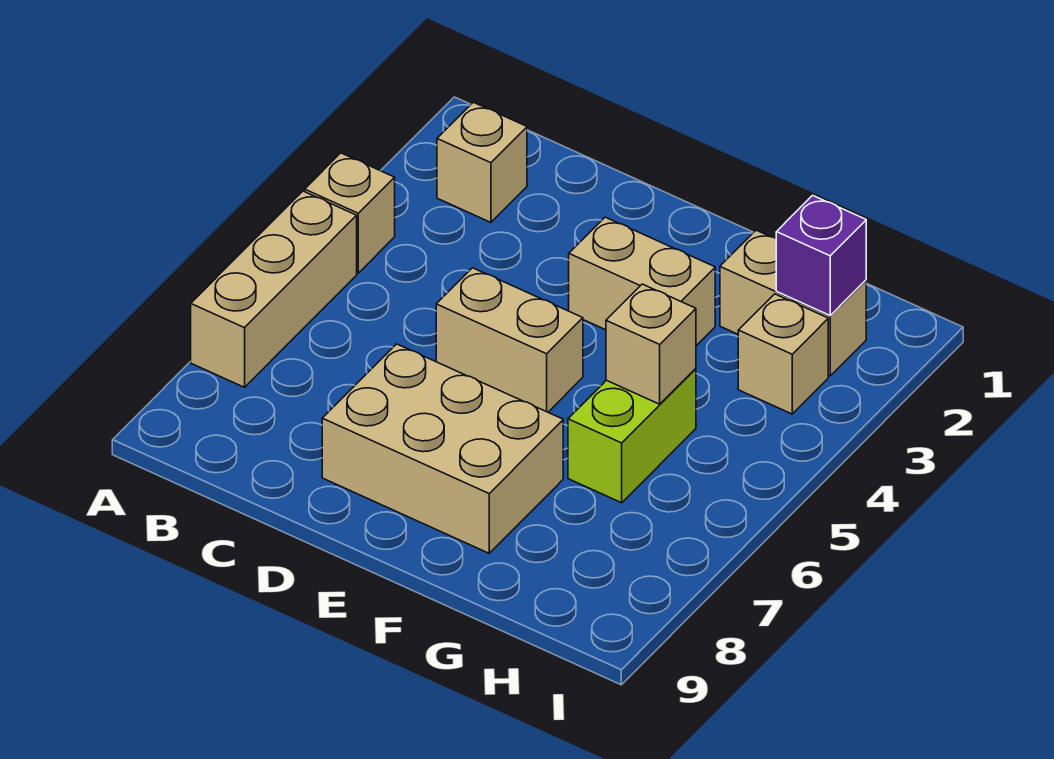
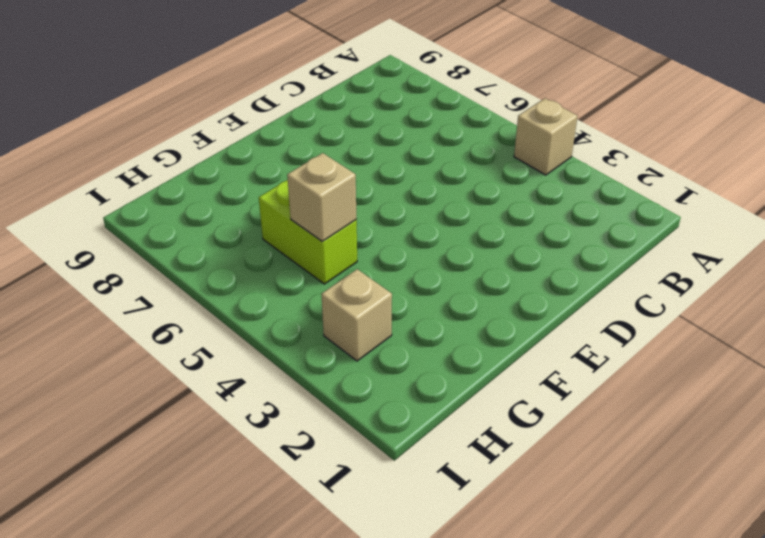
none -> tan brick A5:A7 level 1
none -> tan brick B2 level 1

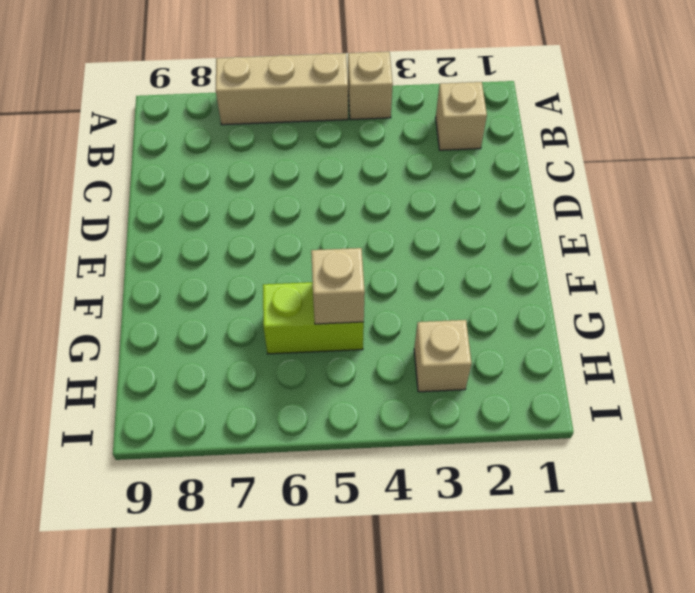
none -> tan brick D5:E5 level 1
none -> tan brick D7:F8 level 1

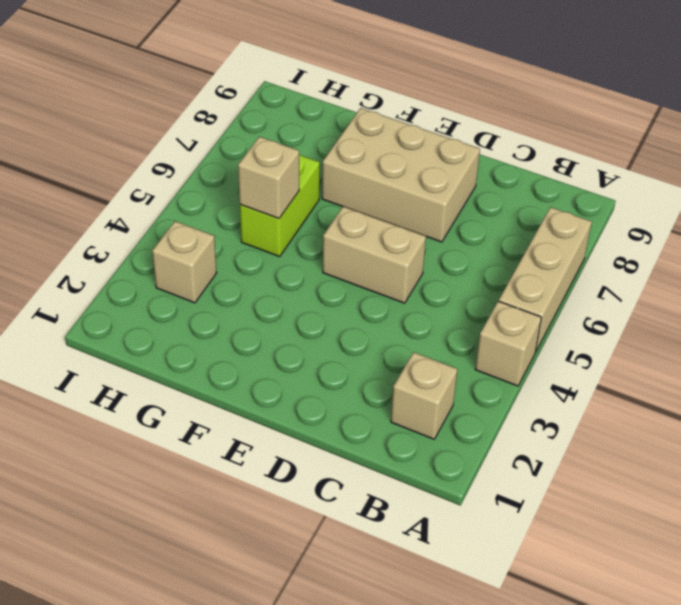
none -> tan brick E3:F3 level 1
none -> tan brick G2:H2 level 1

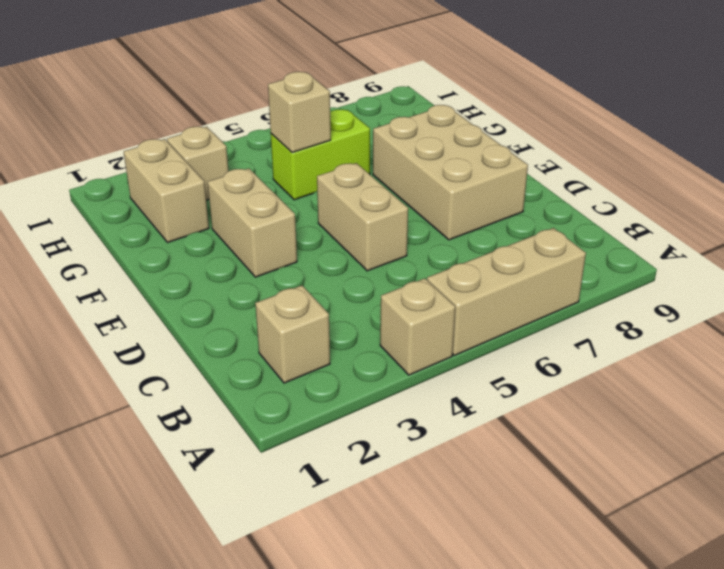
none -> purple brick H2 level 2

